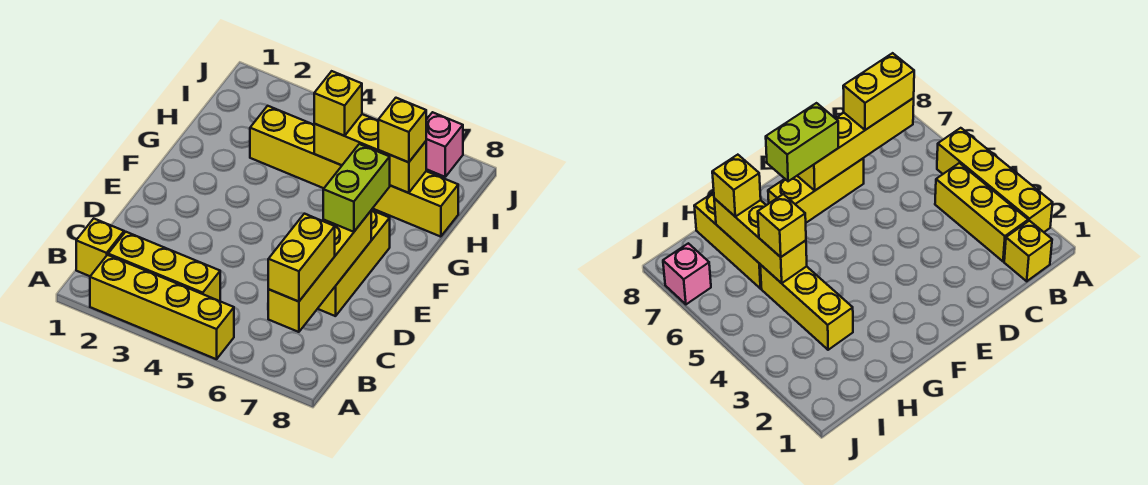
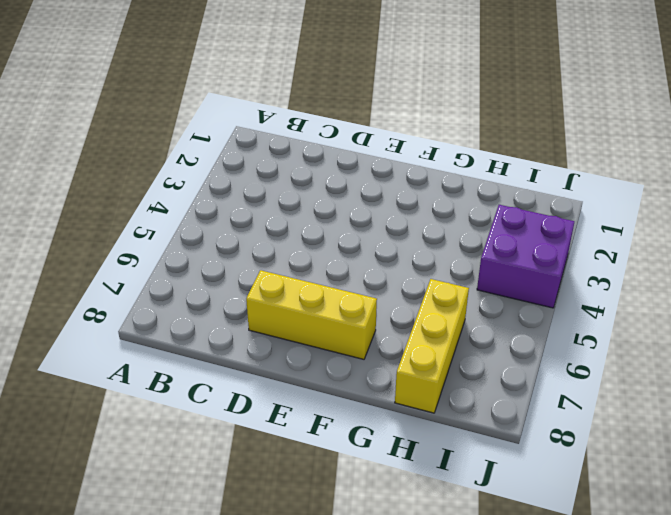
purple brick I3:J4 level 1 -> none
none -> yellow brick A2:A5 level 1
none -> yellow brick B1 level 1
none -> yellow brick B2:B4 level 1

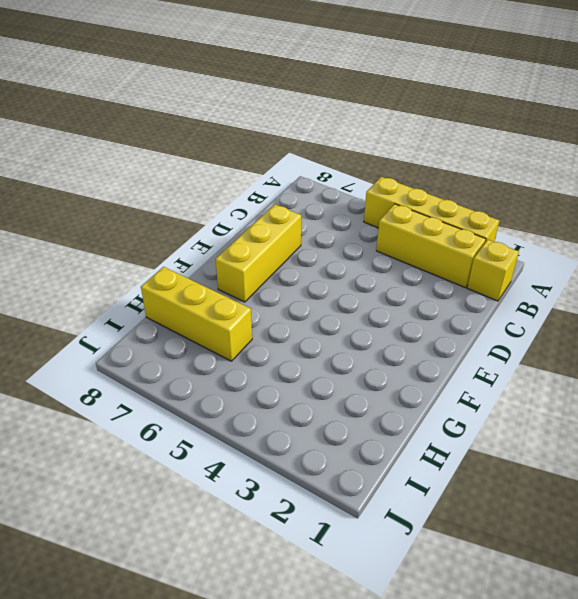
none -> yellow brick H3:H5 level 1
none -> pink brick J7 level 1
none -> yellow brick B7:E7 level 2

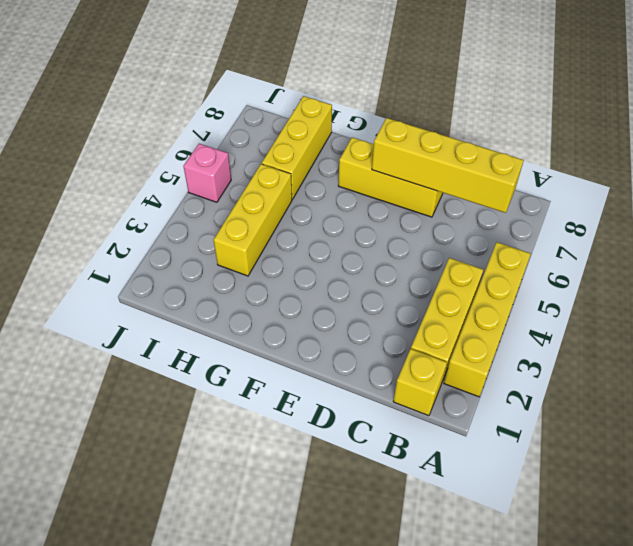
pink brick J5 level 1 -> pink brick J7 level 1
none -> yellow brick H5:H7 level 2
none -> yellow brick B7:C7 level 3
none -> lime brick E7:F7 level 3

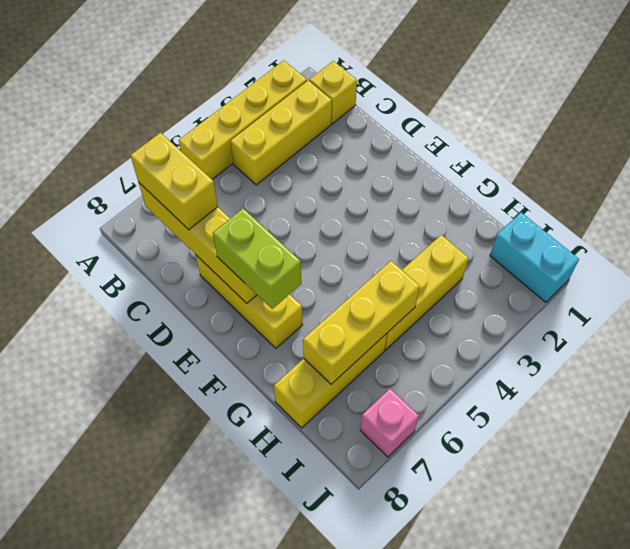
cyan brick I1:J1 level 1 -> none
none -> yellow brick H5 level 3
none -> yellow brick H7 level 3

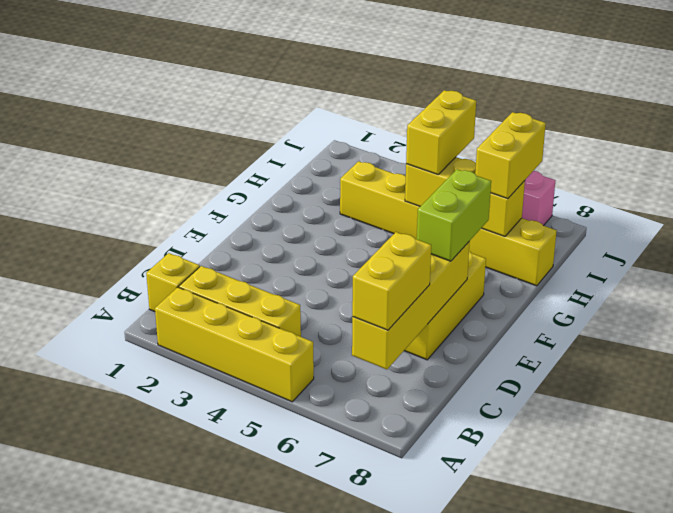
yellow brick H5:I5 level 3 -> yellow brick H5 level 3
yellow brick H7:I7 level 3 -> yellow brick H7 level 3

